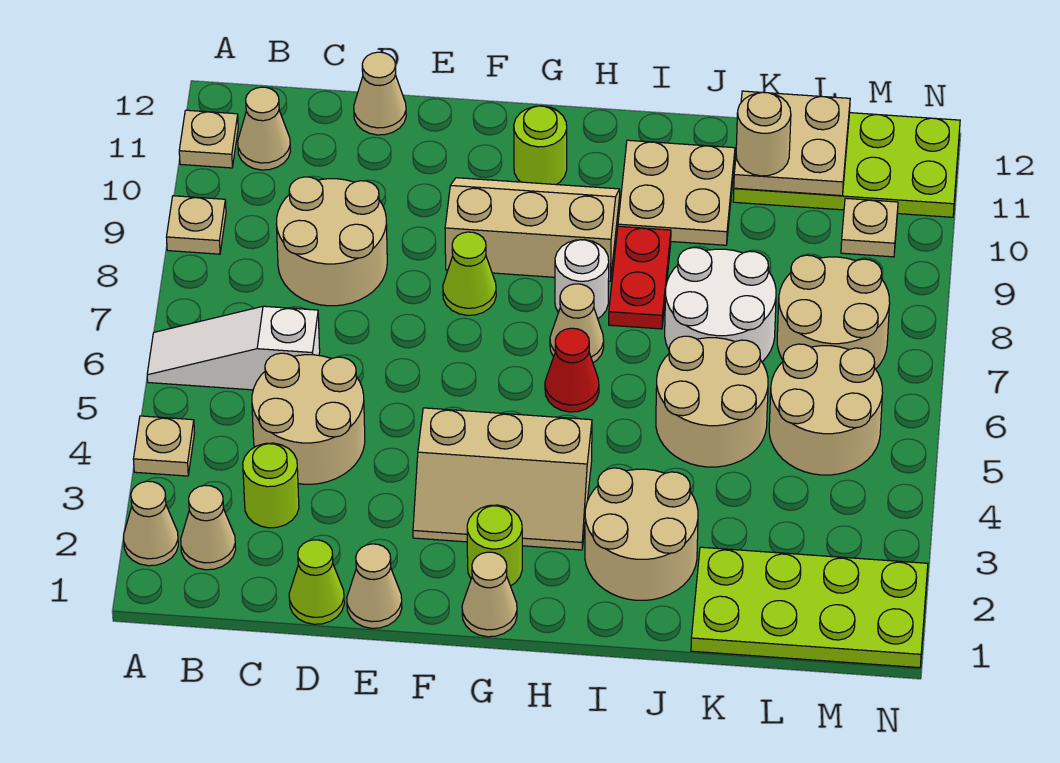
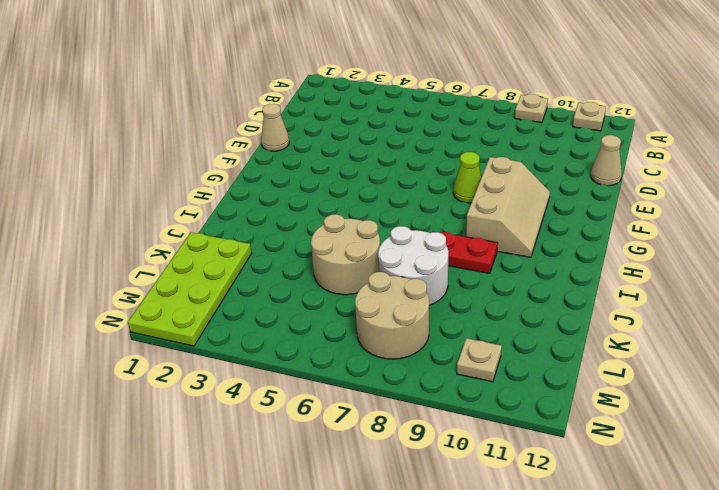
none -> tan cone A2 level 1
none -> tan plate A4 level 1
none -> white slope A6:C6 level 1 top C
none -> tan cone B2 level 1

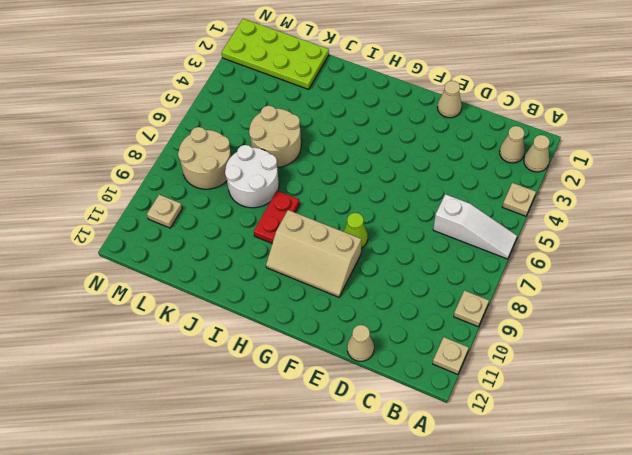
none -> tan cone B11 level 1
none -> lime round brick C3 level 1
none -> tan round brick C4:D5 level 1
none -> tan round brick C8:D9 level 1

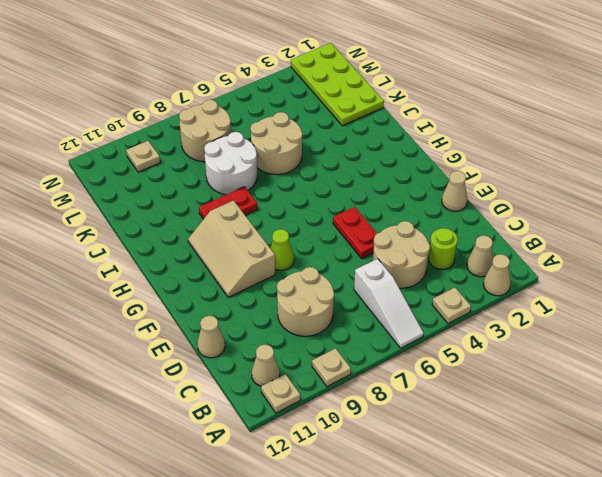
red plate E5:F5 level 1 -> none
none -> lime cone D1 level 1
none -> tan slope F3:H4 level 1 top 4
none -> tan cone G1 level 1
none -> lime round brick G2 level 1

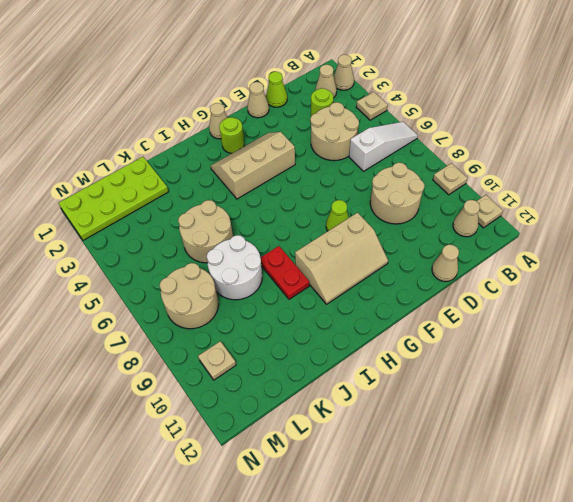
none -> lime round brick G11 level 1
none -> red cone H6 level 1
none -> tan cone H7 level 1
none -> white round brick H8 level 1

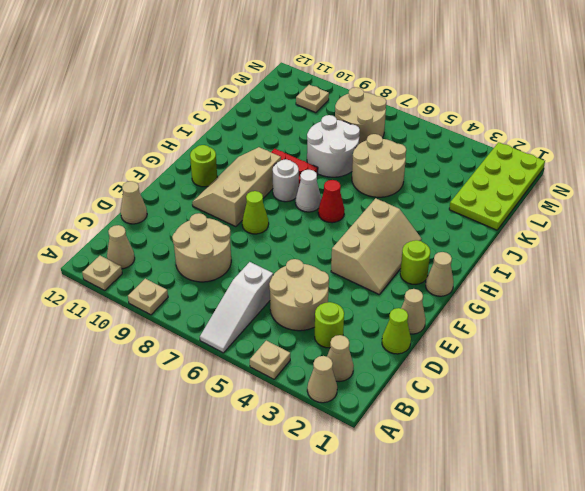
white cone H7 level 1 -> tan cone H7 level 1
none -> tan round brick I2:J3 level 1
none -> tan plate I10:J11 level 1
none -> lime plate K11:N12 level 1
none -> tan round brick L5:M6 level 1

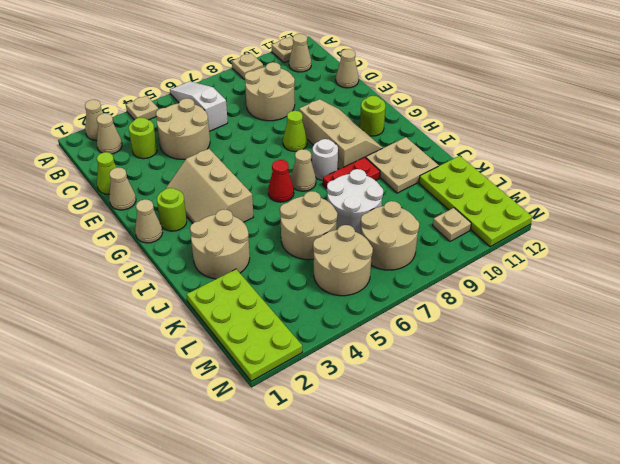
none -> tan plate K11:L12 level 2
none -> tan round brick K11 level 3

